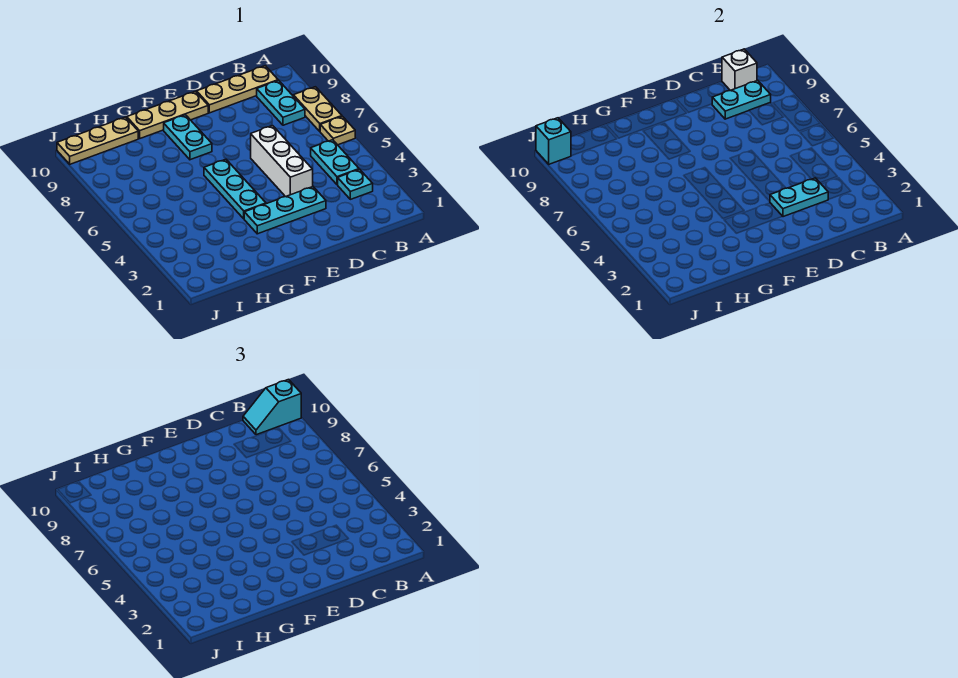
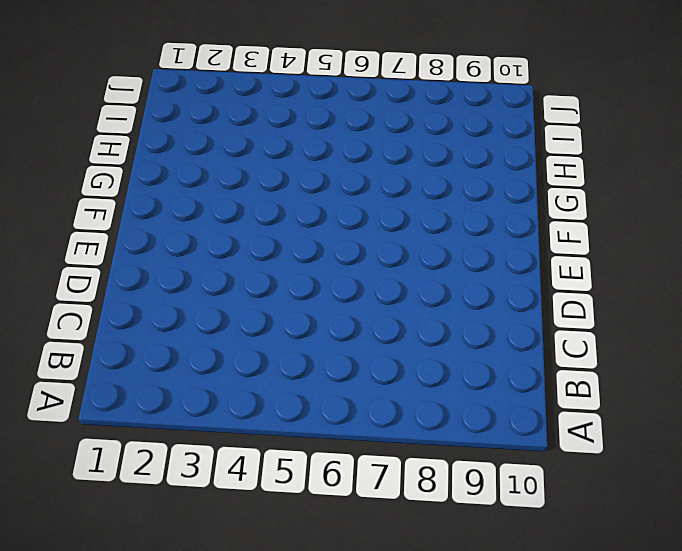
none -> tan plate A6 level 1
none -> tan plate A7:A8 level 1
none -> cyan plate B3 level 1

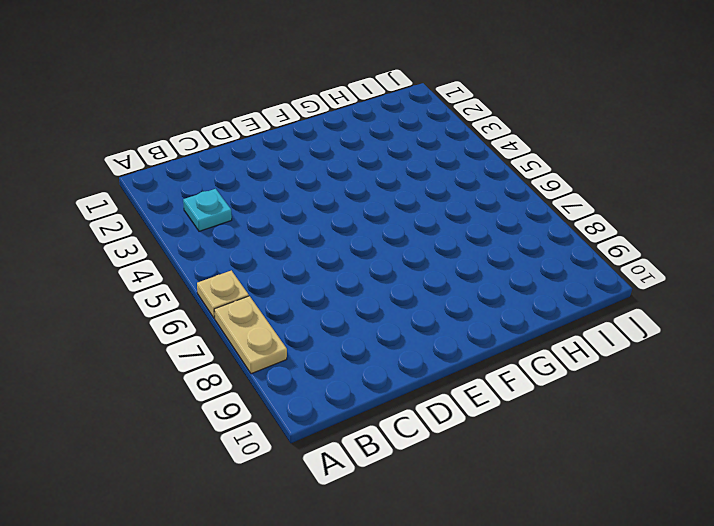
none -> cyan plate B4:B5 level 1
none -> cyan plate B8:B9 level 1
none -> tan plate B10:D10 level 1

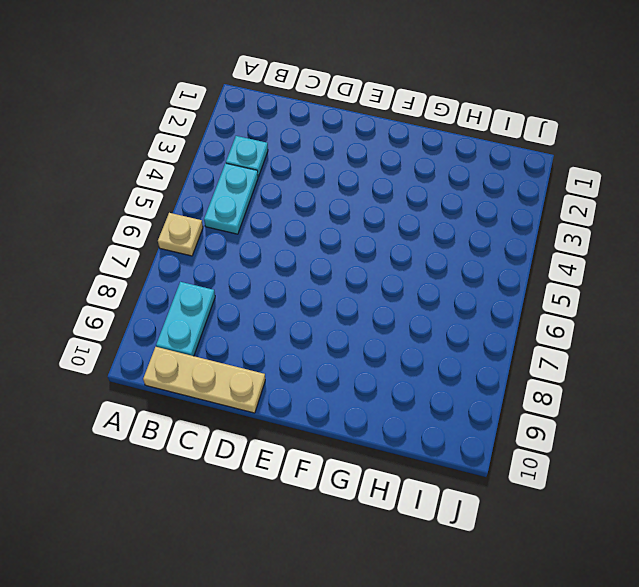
none -> tan plate A7:A8 level 1
none -> cyan plate D3:F3 level 1
none -> white brick D4:D6 level 1

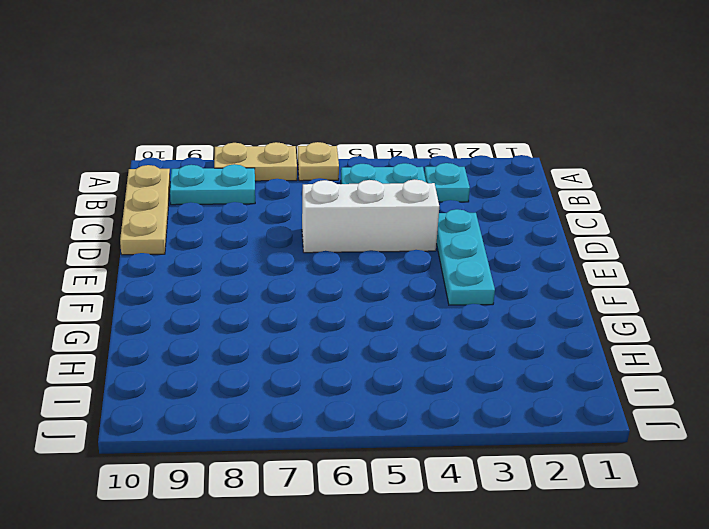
none -> tan plate E10:G10 level 1
none -> cyan plate F4:F6 level 1
none -> cyan plate F8:F9 level 1

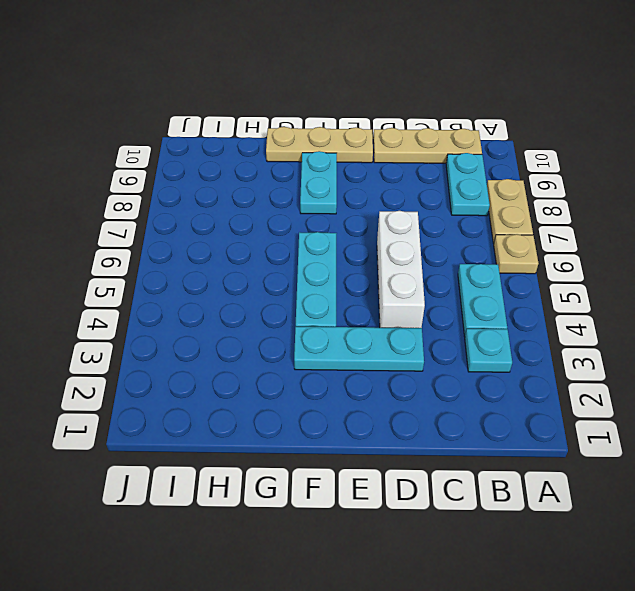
none -> tan plate H10:J10 level 1
none -> cyan plate B9:C9 level 2
none -> white brick B10 level 2

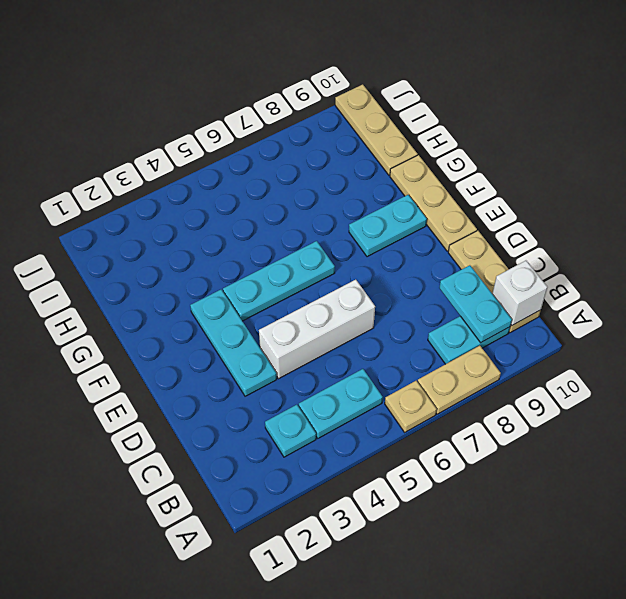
none -> cyan plate C3:D3 level 2
none -> cyan brick J10 level 2
none -> cyan slope A10:B10 level 3 top A

